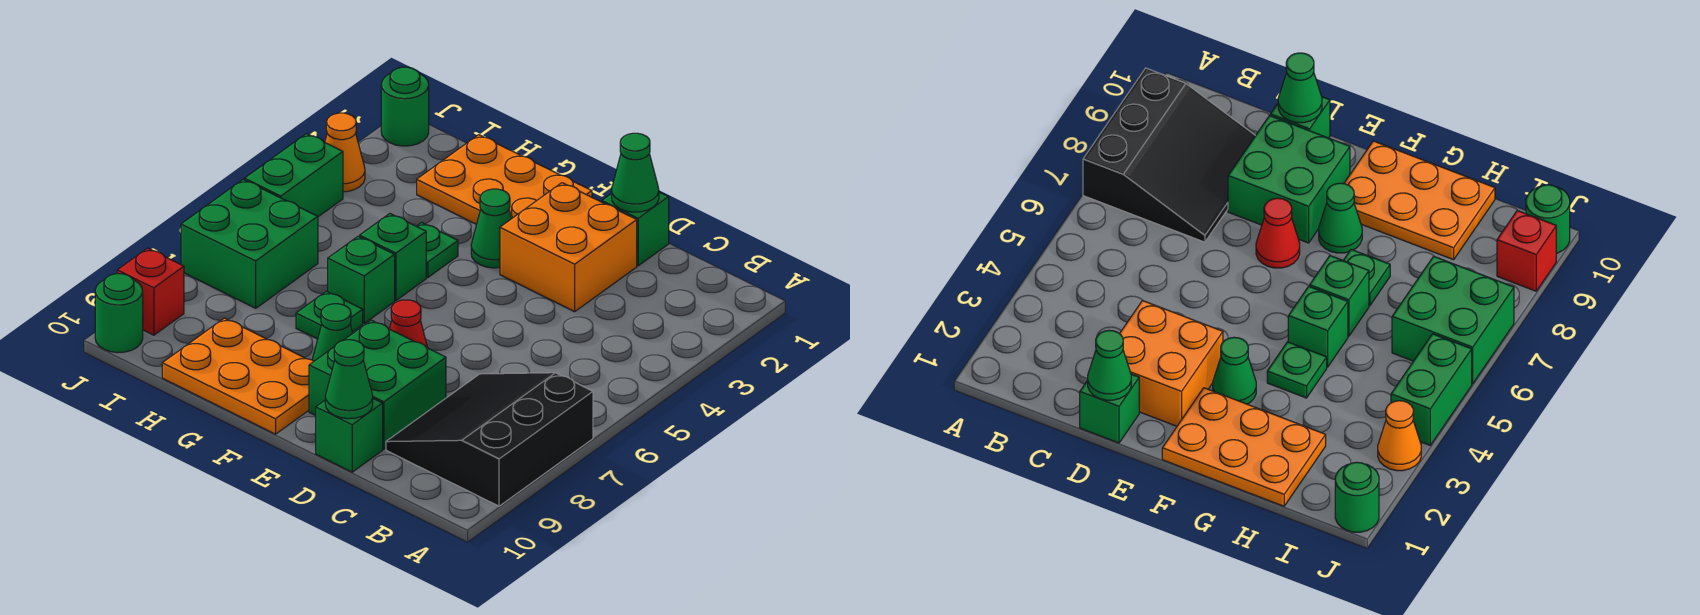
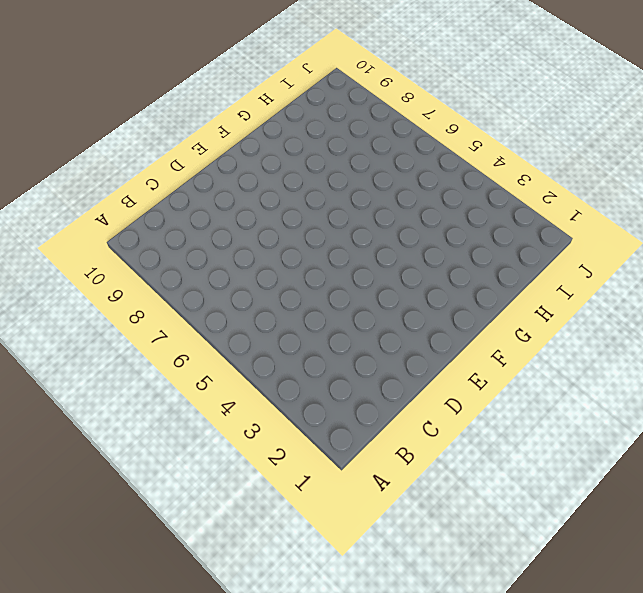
none -> black slope A7:C9 level 1 top A
none -> green brick D1 level 1
none -> orange brick D2:E3 level 1

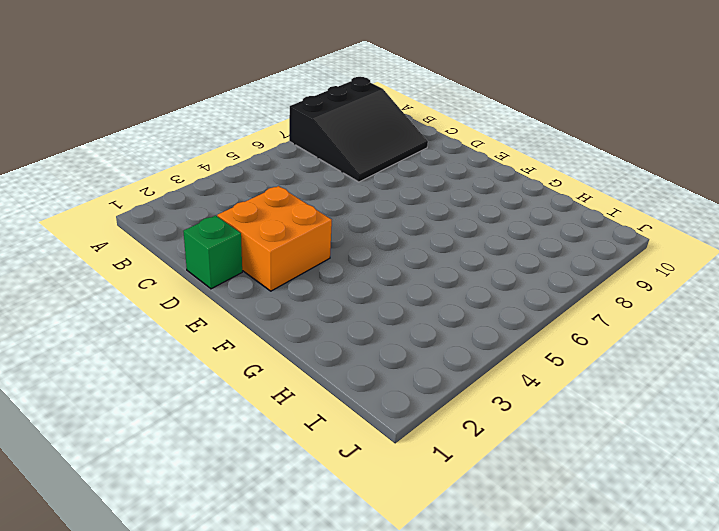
none -> green brick D8:E9 level 1
none -> green brick D10 level 1
none -> red cone E7 level 1

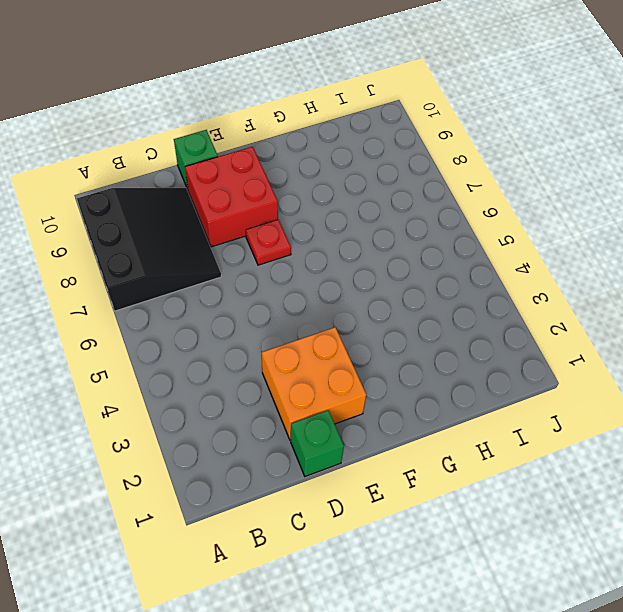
red brick D8:E9 level 1 -> green brick D8:E9 level 1
red plate E7 level 1 -> red cone E7 level 1
none -> orange plate F1:H2 level 1
none -> green cone F3 level 1
none -> green cone F8 level 1

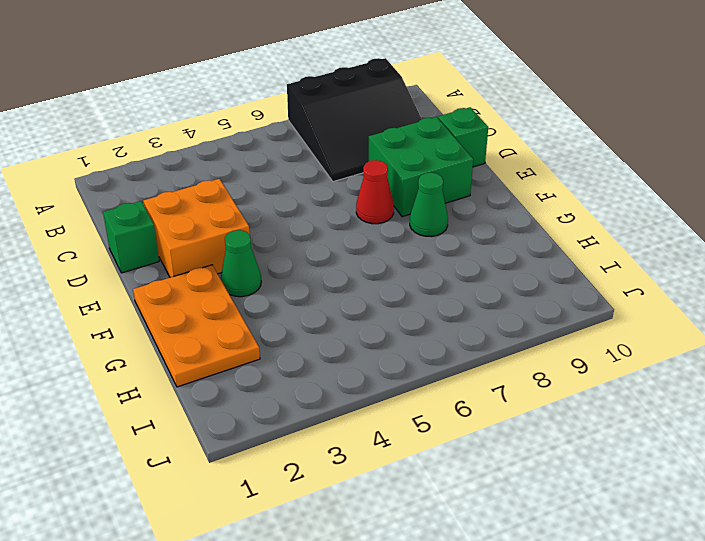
none -> orange plate F9:H10 level 1
none -> green plate G4 level 1
none -> green brick G5 level 1

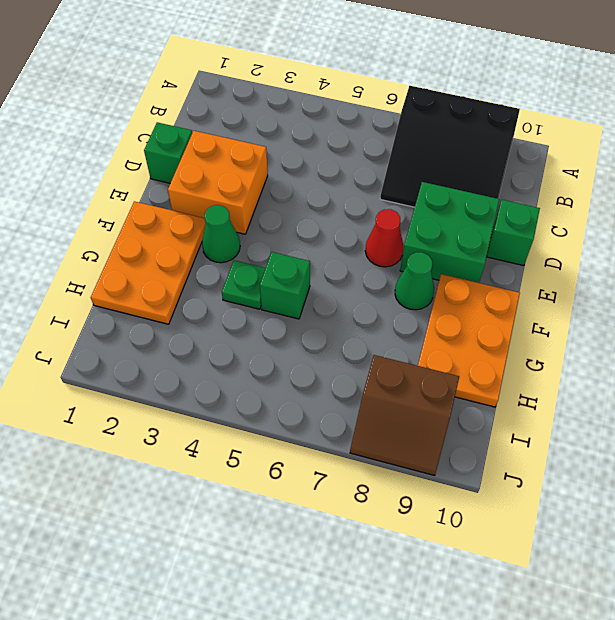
brown slope I8:J9 level 1 top I -> red brick J9 level 1
none -> green brick G6 level 1
none -> green plate G7 level 1
none -> green brick I6:J7 level 1

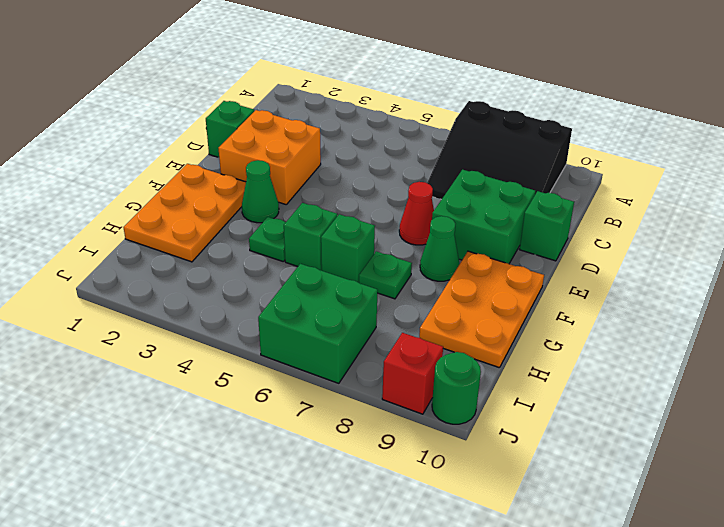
none -> green round brick J1 level 1
none -> orange cone J3 level 1
none -> green brick J4:J5 level 1

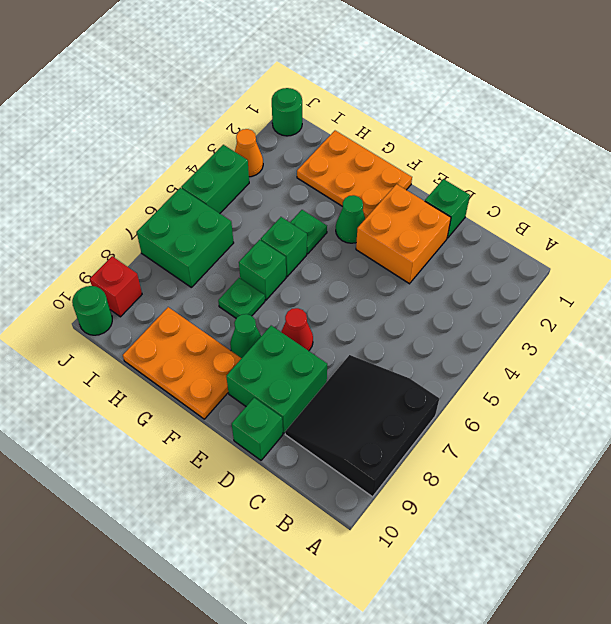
none -> green cone D1 level 2
none -> green cone D10 level 2

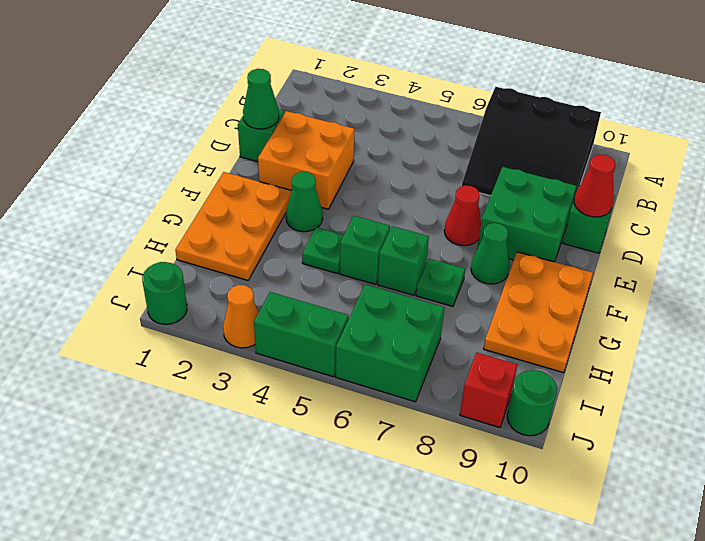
red cone D10 level 2 -> green cone D10 level 2

